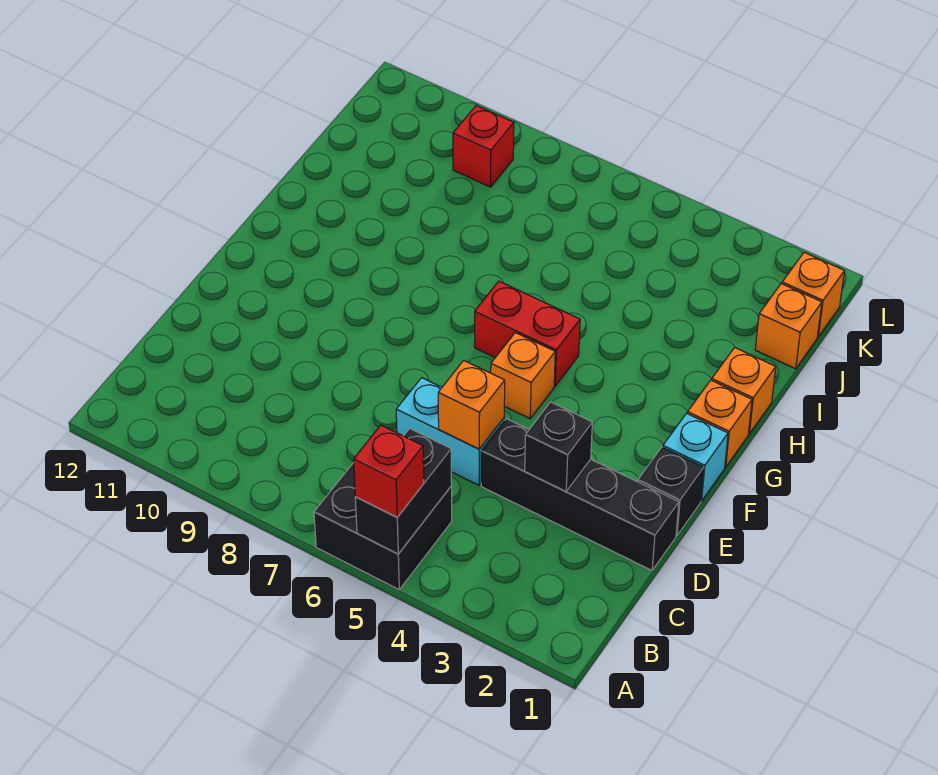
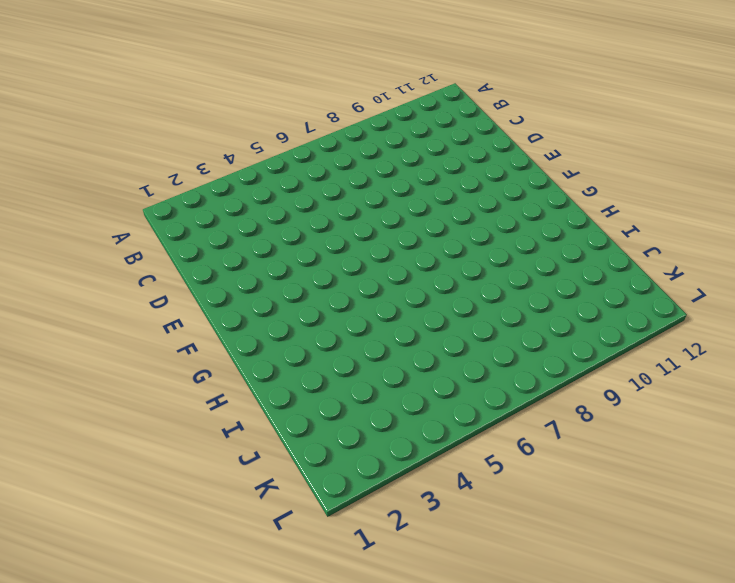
none -> black brick A5:B6 level 1
none -> black brick D1:D4 level 1
none -> cyan brick D5:D6 level 1

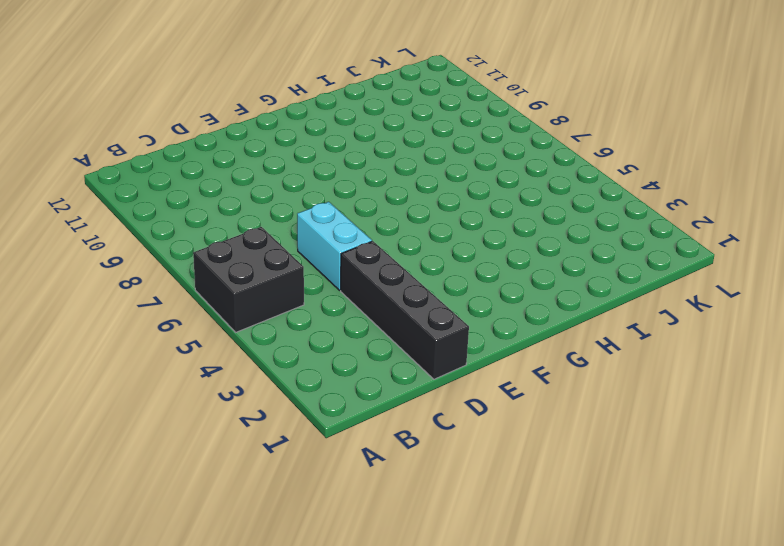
none -> black brick E1 level 1
none -> cyan brick F1 level 1
none -> orange brick F5 level 1

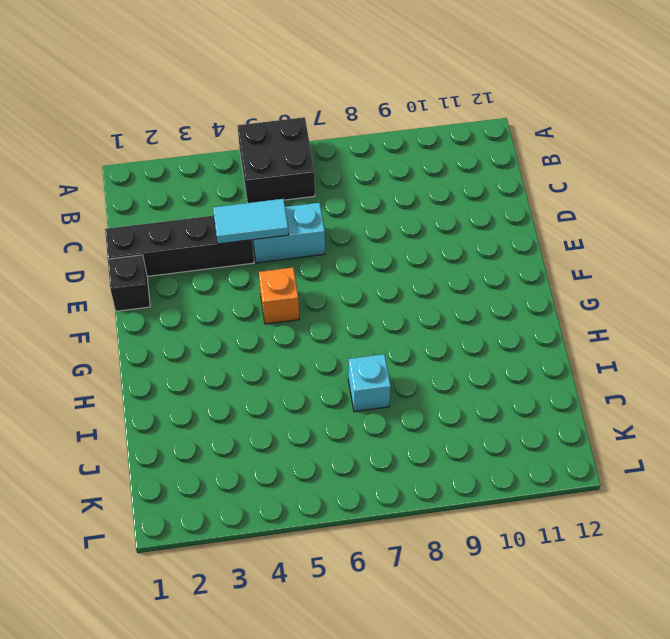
cyan tile D4:D5 level 2 -> orange brick D5 level 2
cyan brick I7 level 1 -> cyan brick F1 level 1
none -> orange brick G1 level 1
none -> red brick G5:G6 level 1
none -> orange brick H1 level 1

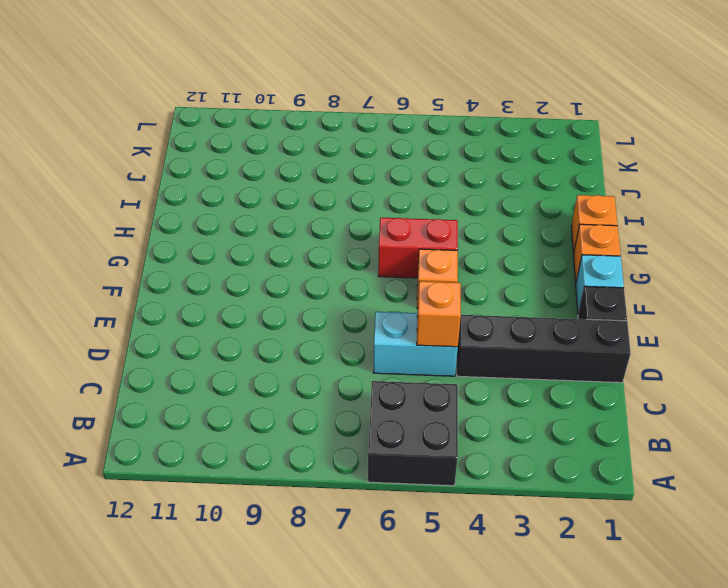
none -> orange brick J1 level 1
none -> orange brick K1 level 1
none -> red brick K9 level 1

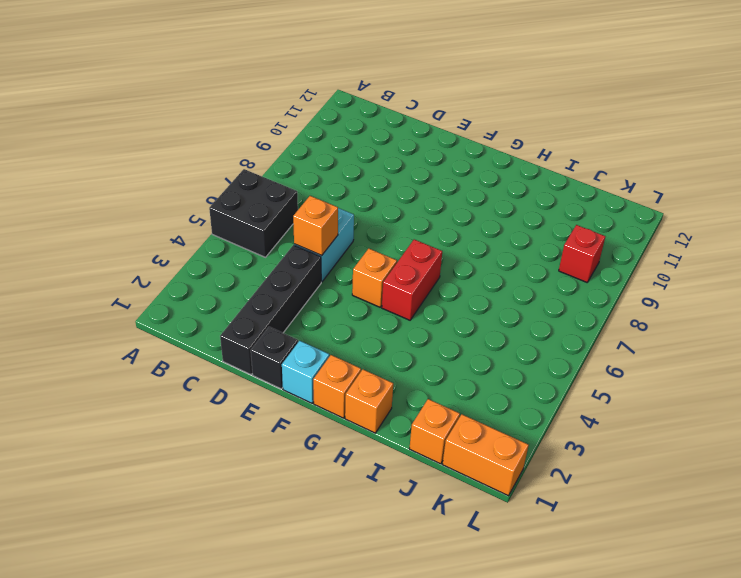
orange brick K1:L1 level 1 -> orange brick K1 level 1
none -> black brick A5:B5 level 2
none -> black brick D3 level 2
none -> red brick A5 level 3

